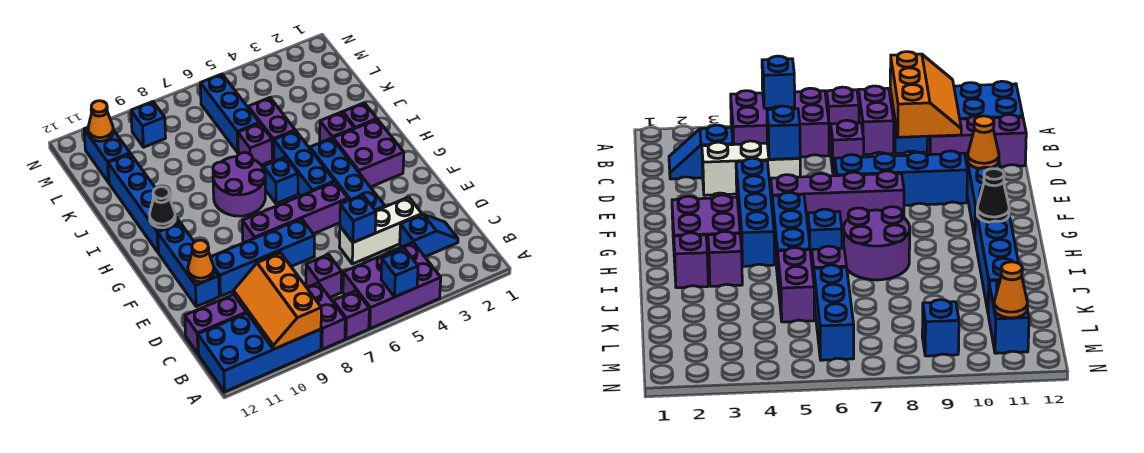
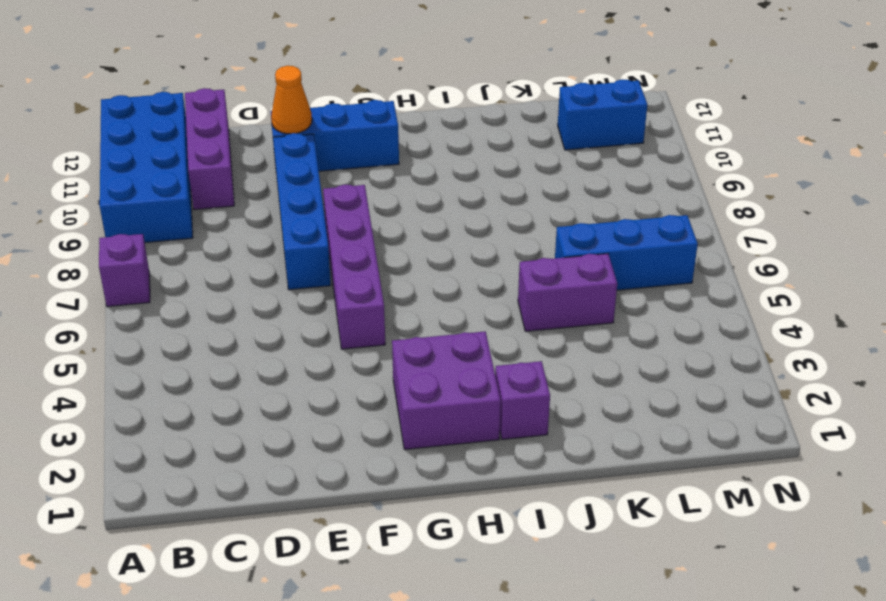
none -> purple brick A4:B6 level 1
none -> purple brick A8:B8 level 1
none -> blue slope C2:C3 level 1 top 3
none -> purple brick C7 level 1

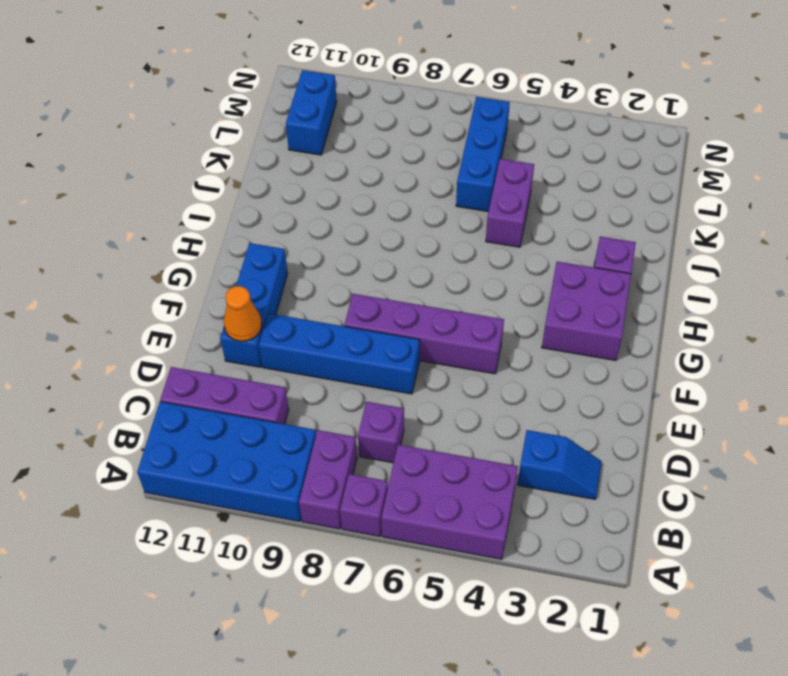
none -> white brick D3:D5 level 1
none -> blue brick E4:H4 level 1
none -> blue brick G5:I5 level 1
none -> blue brick H6 level 1

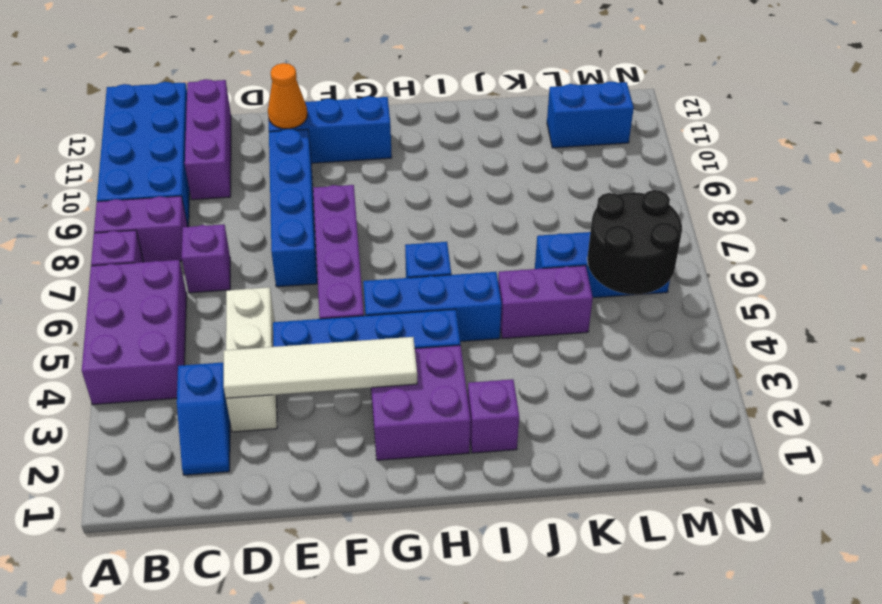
white tile D3:G3 level 2 -> none
black round brick L5:M6 level 2 -> none
none -> purple round brick H7:I8 level 1
none -> blue brick H11:K11 level 1
none -> purple brick I3 level 1
none -> purple brick J6 level 1

